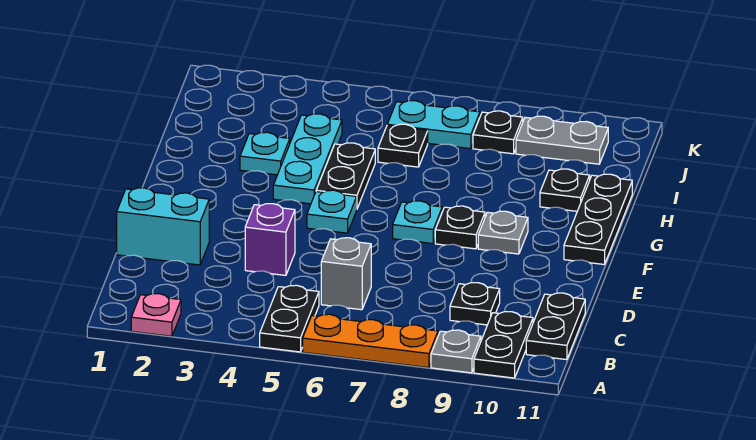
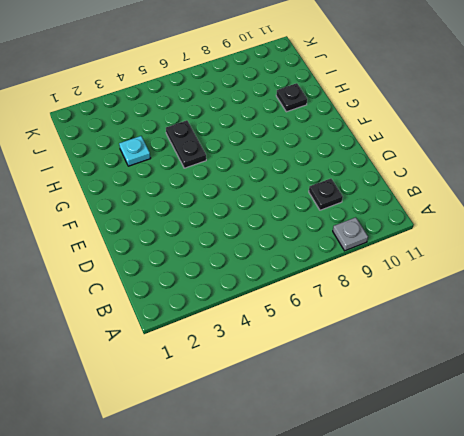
none -> pink plate A2 level 1
none -> black plate A5:B5 level 1
none -> orange plate A6:A8 level 1

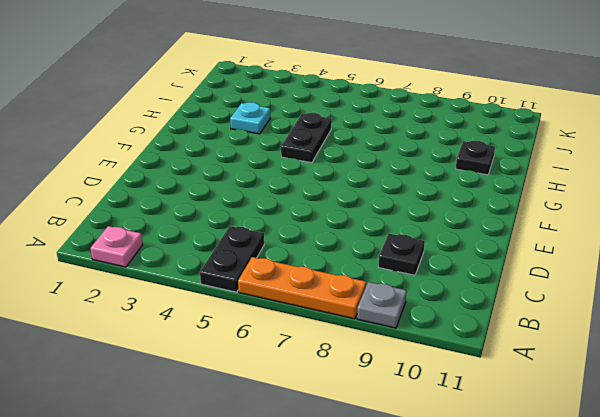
none -> black plate A10:B10 level 1
none -> black plate B11:C11 level 1
none -> grey brick C6 level 1

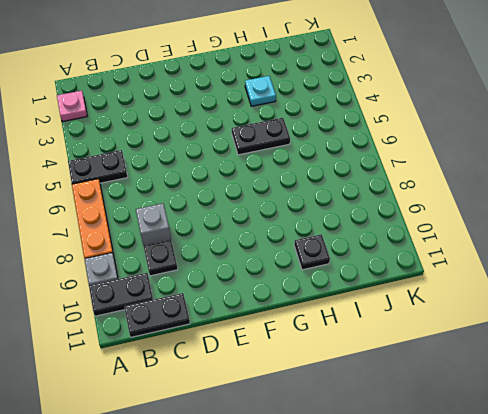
grey brick C8 level 1 -> grey brick C6 level 1
none -> cyan brick D1:D2 level 1
none -> purple brick D4 level 1
none -> cyan plate F5 level 1

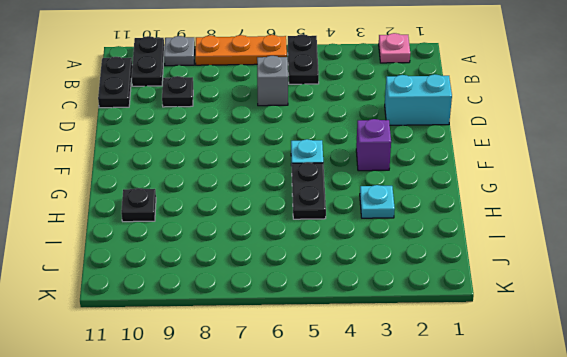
purple brick F3 level 1 -> purple brick D4 level 1
none -> cyan plate F7 level 1
none -> black plate F8 level 1
none -> grey plate F9 level 1

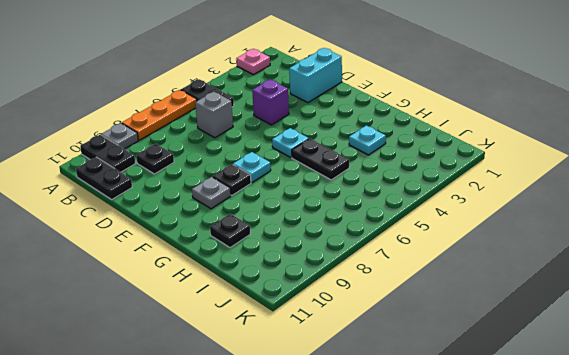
none -> black plate F11:H11 level 1
none -> cyan plate G4:I4 level 1
none -> black plate I6 level 1

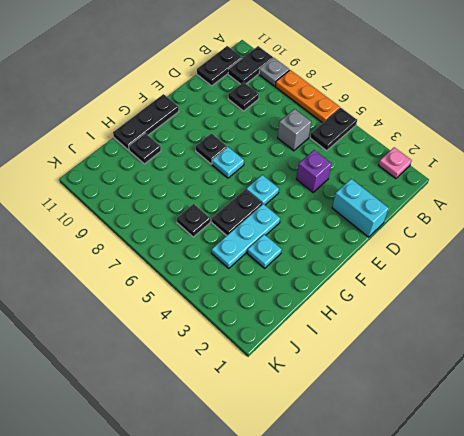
none -> grey plate F9 level 1
none -> cyan plate J6:J7 level 1
none -> black plate J8 level 1

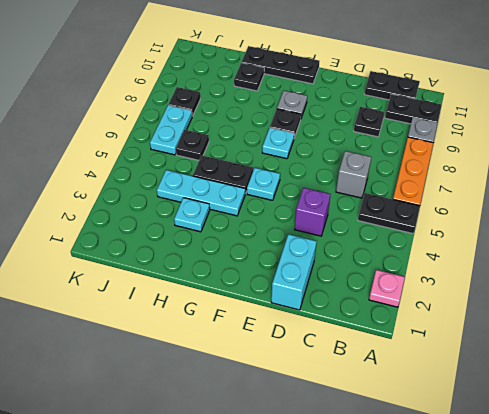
none -> grey plate J9:J10 level 1

